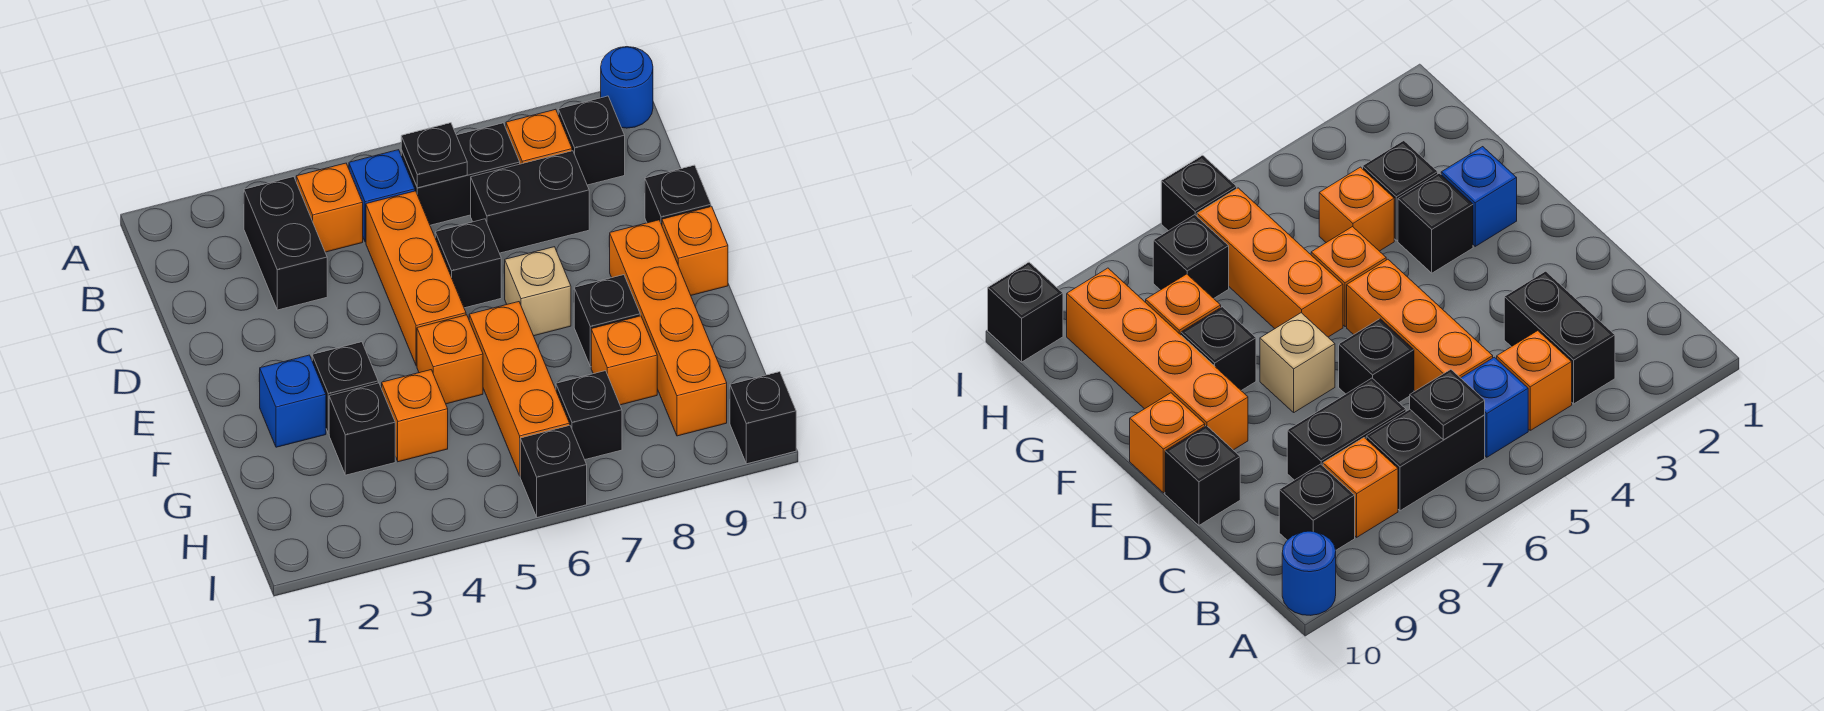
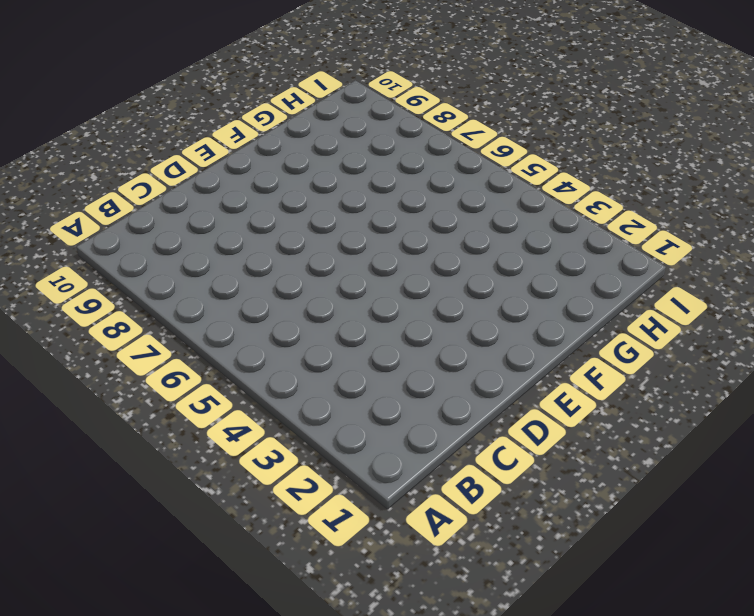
none -> blue round brick A10 level 1
none -> black brick B3:C3 level 1
none -> orange brick B4 level 1

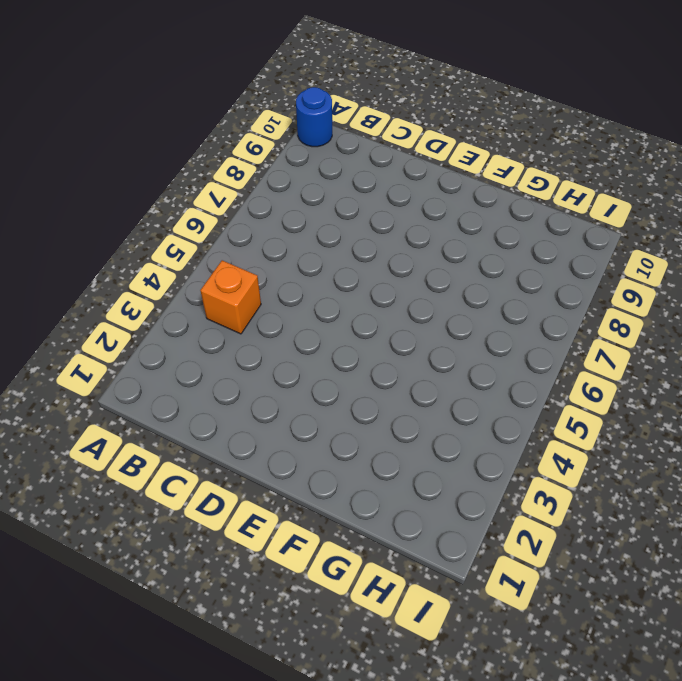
none -> black brick B3:C3 level 1
none -> blue brick B5 level 1
none -> black brick B6:B7 level 1

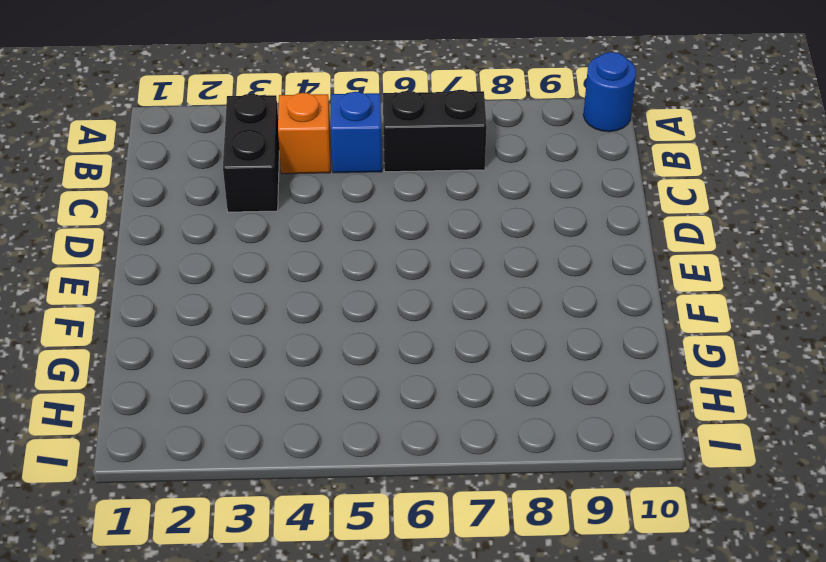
none -> orange brick B8 level 1
none -> black brick B9 level 1
none -> orange brick C5:E5 level 1

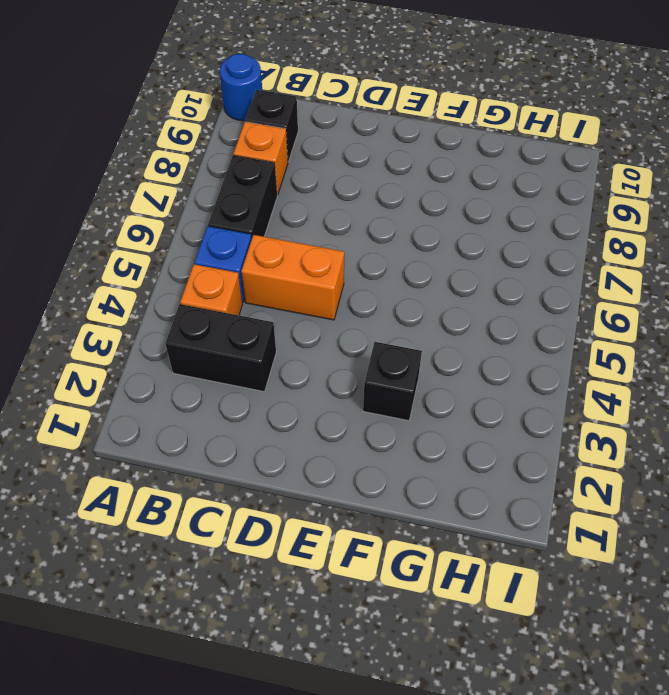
orange brick C5:D5 level 1 -> orange brick C5:E5 level 1
none -> black brick C7:C8 level 1
none -> black brick D6 level 1
none -> black brick D10 level 1

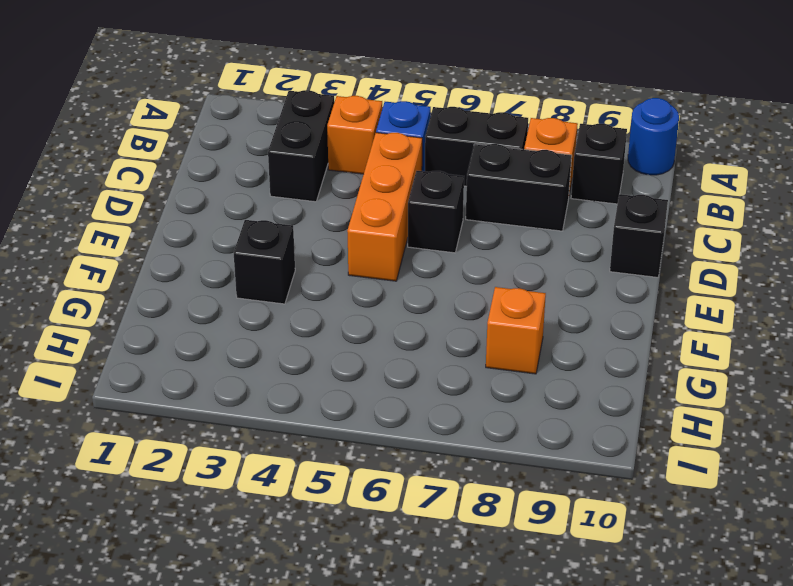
none -> tan brick E7 level 1
none -> orange brick E9:H9 level 1
none -> orange brick E10 level 1

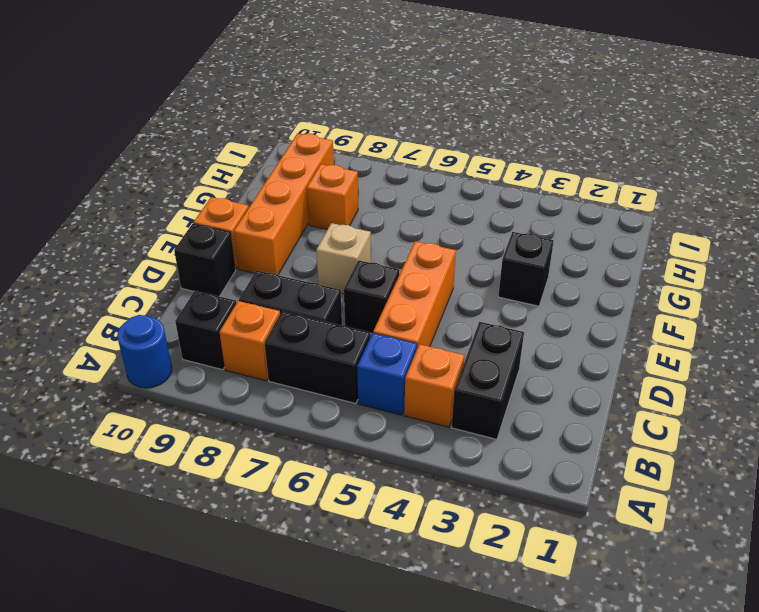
none -> blue brick F2 level 1
none -> orange brick F5 level 1
none -> orange brick F6:H6 level 1

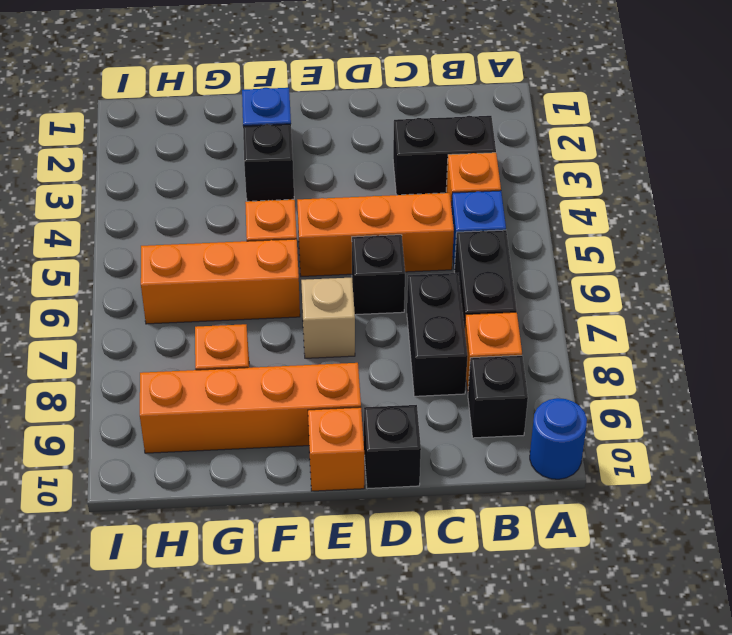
none -> black brick F8 level 1
none -> black brick G3 level 1
none -> orange brick G4 level 1

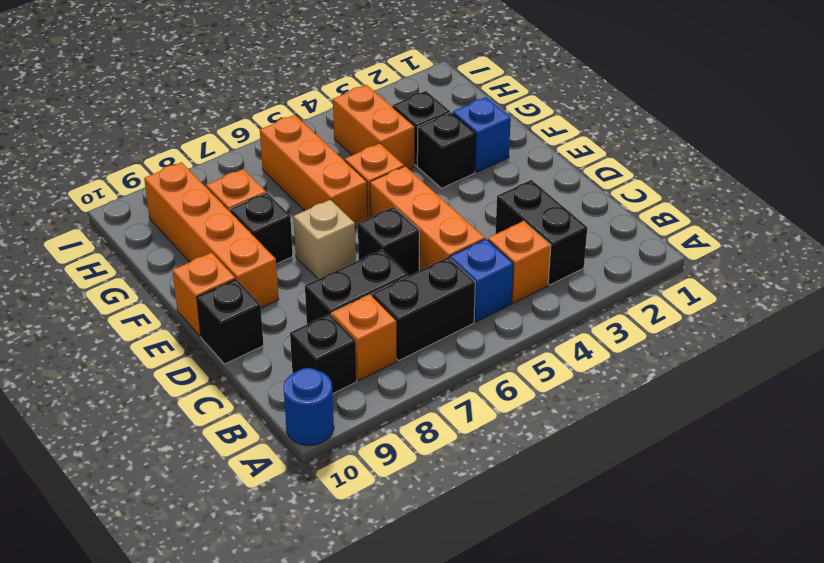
orange brick G4:H4 level 1 -> orange brick G4 level 1
none -> black brick H7 level 1
none -> black brick I6 level 1
none -> black brick I10 level 1

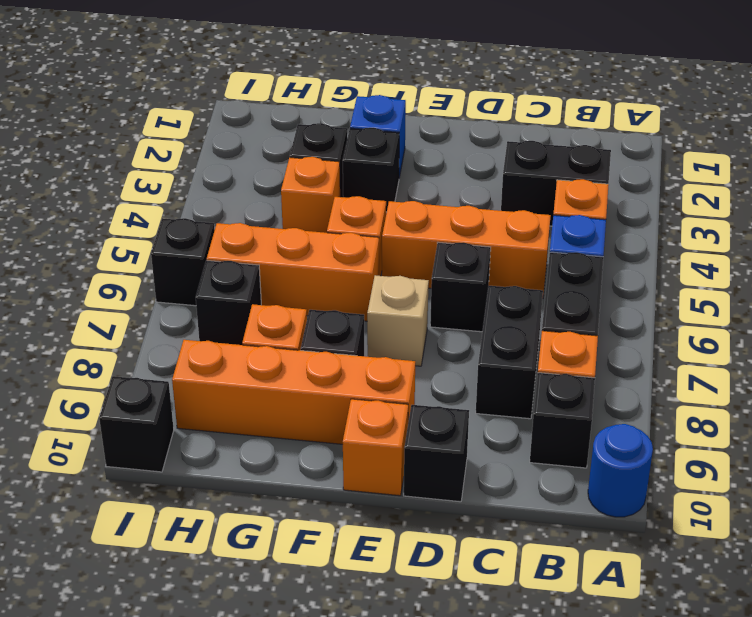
none -> black plate B6 level 2

